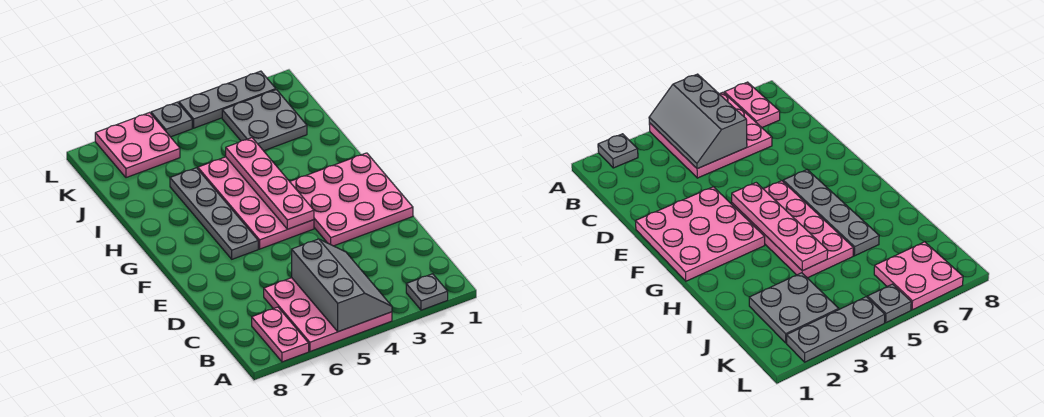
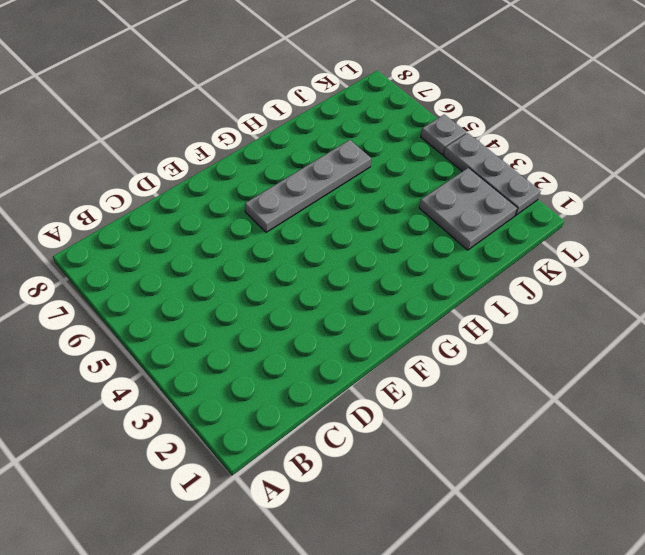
none -> grey plate A2 level 1
none -> pink plate A4:C6 level 1
none -> pink plate A7:B7 level 1

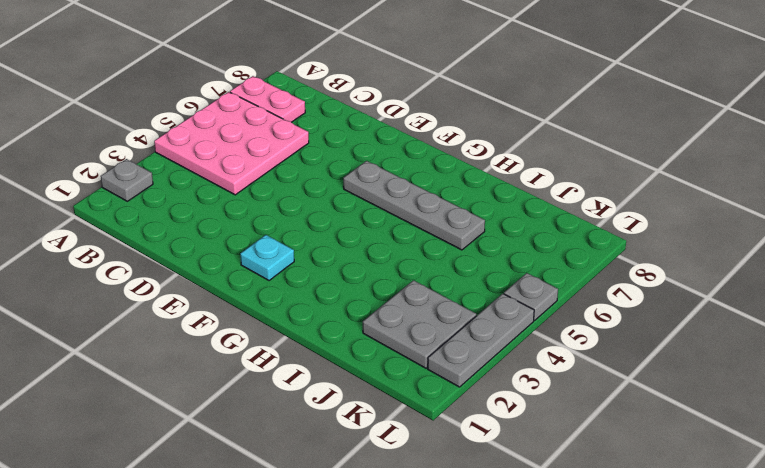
cyan plate F2 level 1 -> pink plate E1:G3 level 1
none -> pink plate F4:I5 level 1
none -> pink plate K6:L7 level 1
none -> grey slope A4:C5 level 2 top 5

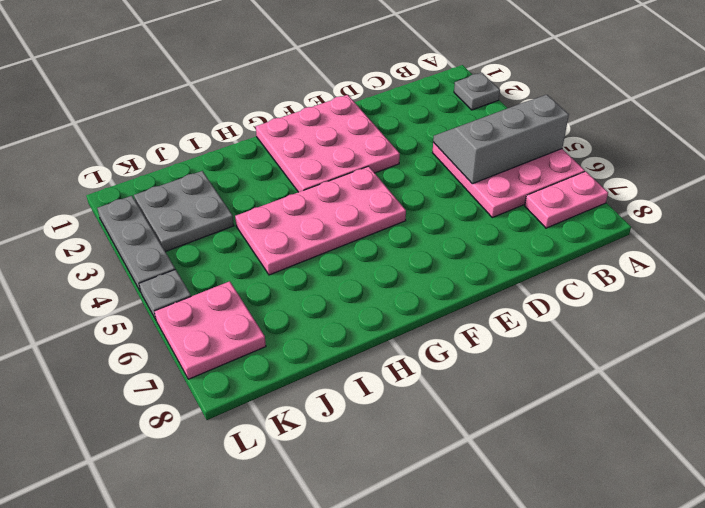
none -> grey plate F6:I6 level 1
none -> pink plate F4:I4 level 2

